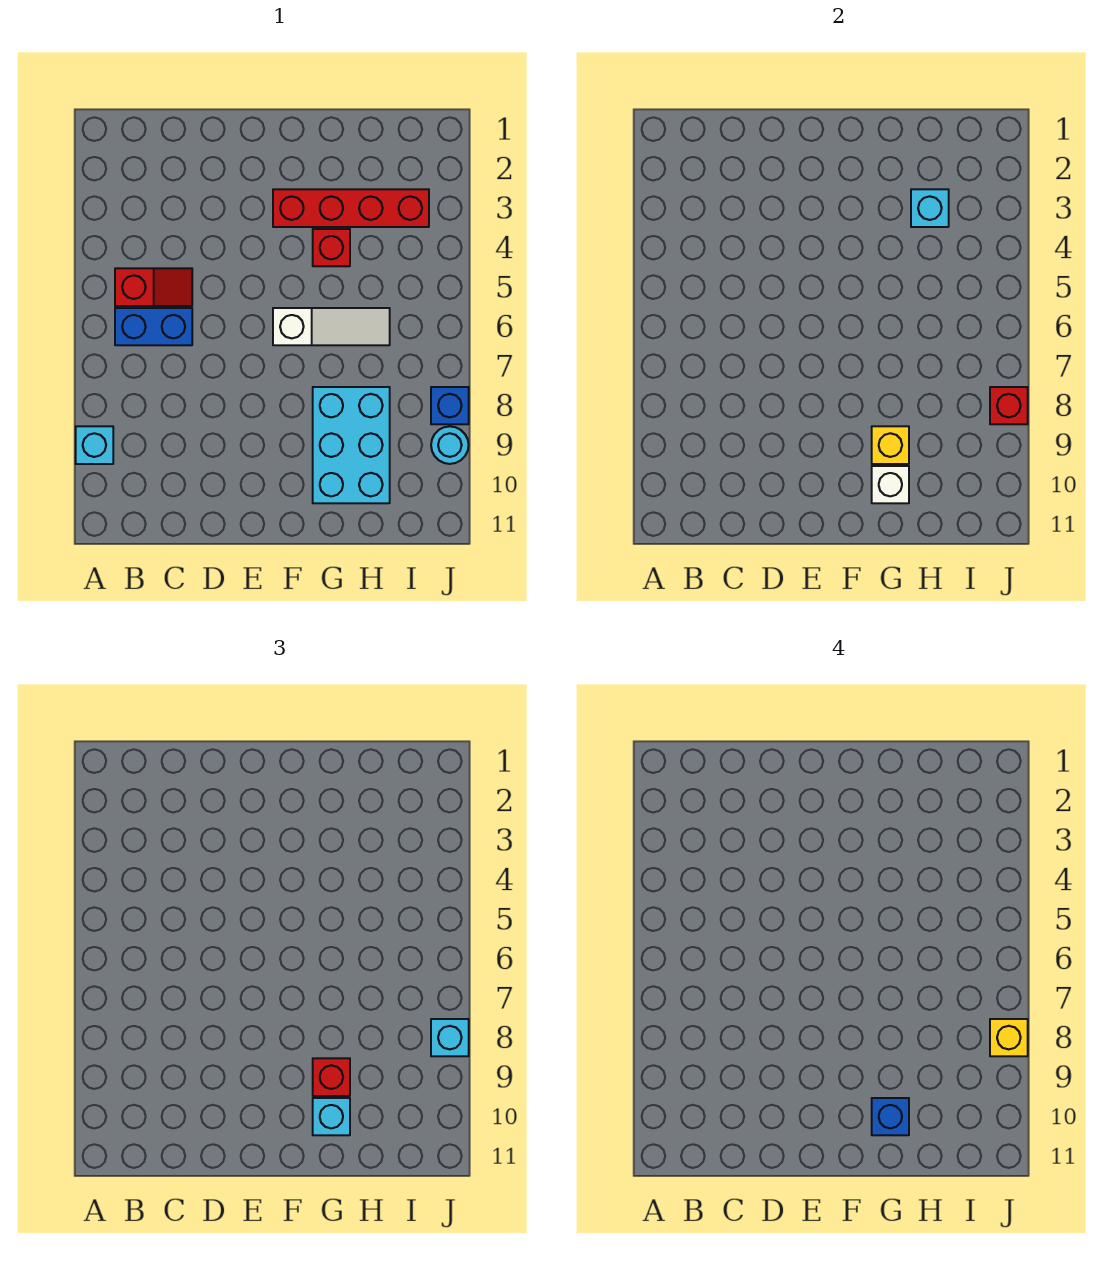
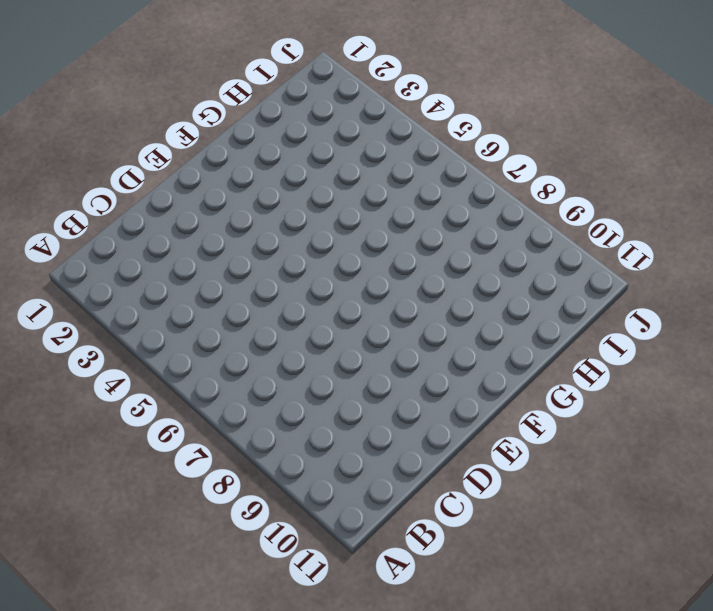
none -> cyan brick A9 level 1
none -> red slope B5:C5 level 1 top B
none -> blue brick B6:C6 level 1

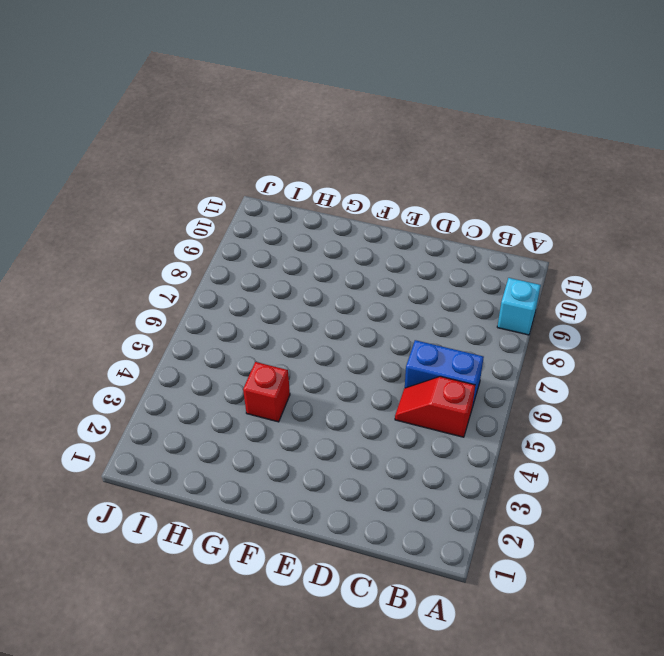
none -> red brick F3:I3 level 1
none -> white slope F6:H6 level 1 top F
none -> cyan brick G8:H10 level 1

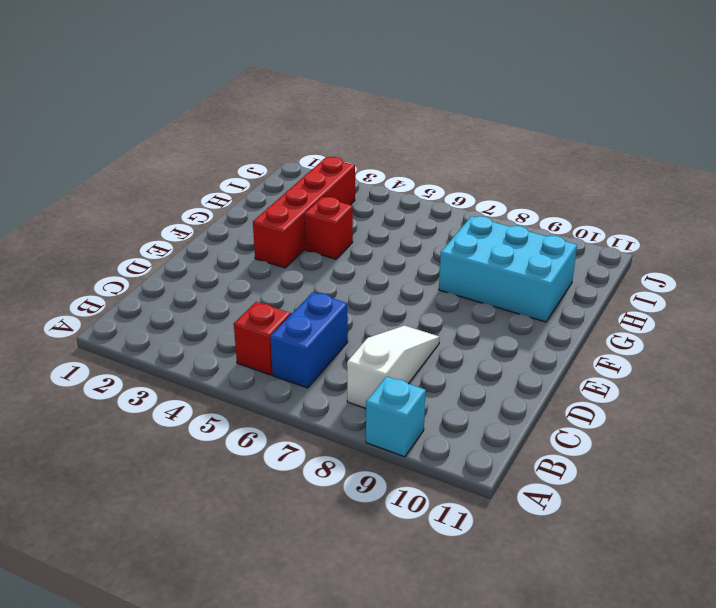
white slope B8:D8 level 1 top B -> white slope F6:H6 level 1 top F
none -> blue brick J8 level 1
none -> cyan round brick J9 level 1
none -> yellow brick G9 level 2

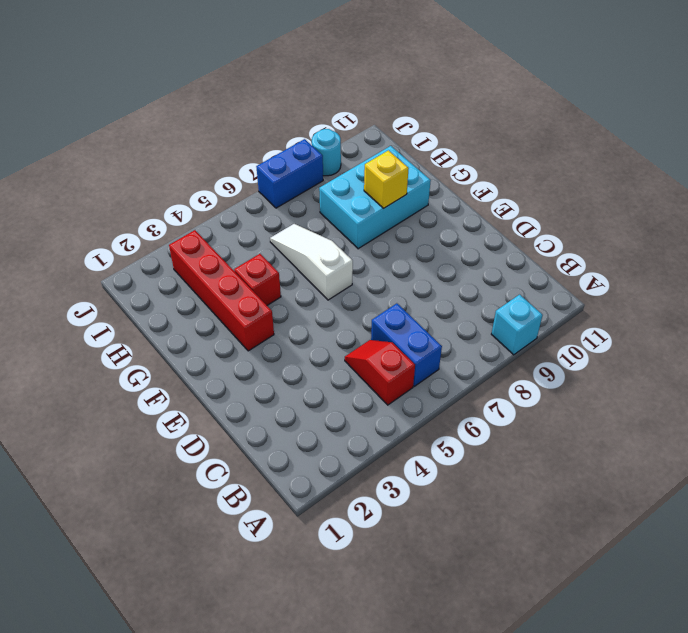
blue brick J7:J8 level 1 -> blue brick J8 level 1
none -> white brick G10 level 2
none -> cyan brick H3 level 2
none -> red brick J8 level 2

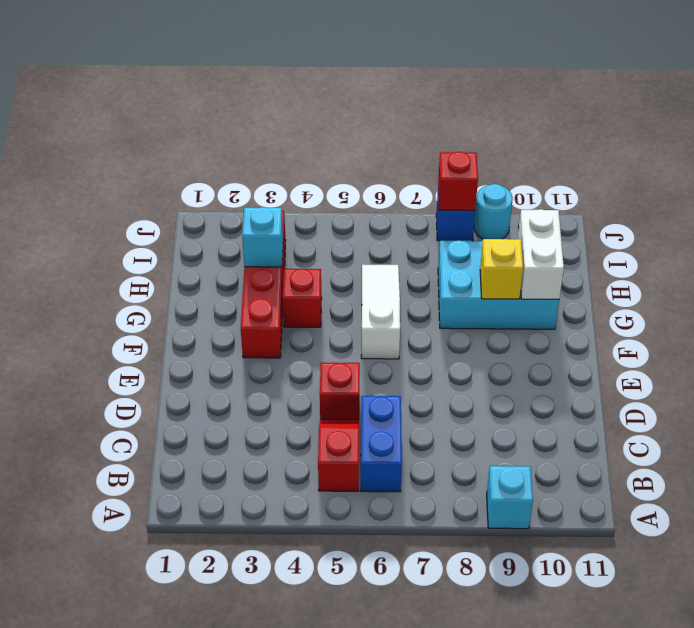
red brick D5 level 1 -> red brick G9 level 3
white brick G10:H10 level 2 -> white brick G10 level 2
none -> cyan brick G10 level 3
none -> cyan brick J8 level 3
none -> blue brick G10 level 4

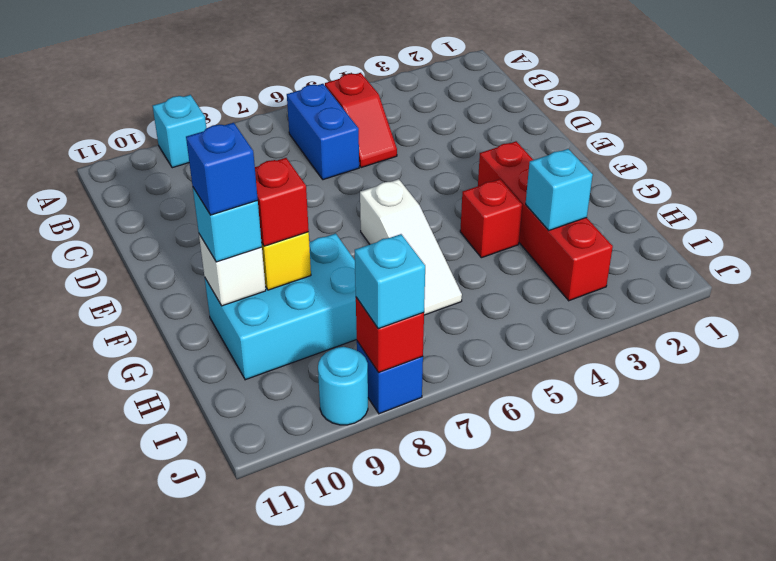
none -> yellow brick J8 level 4

